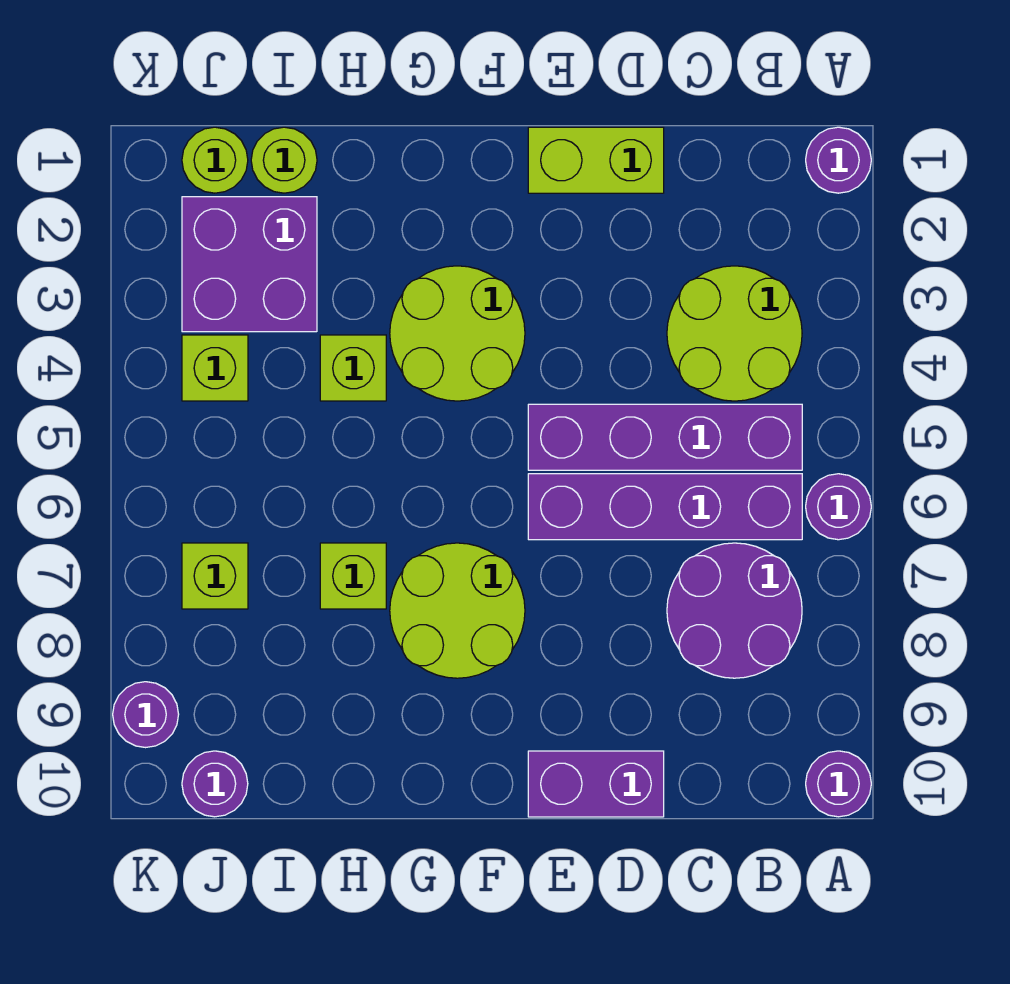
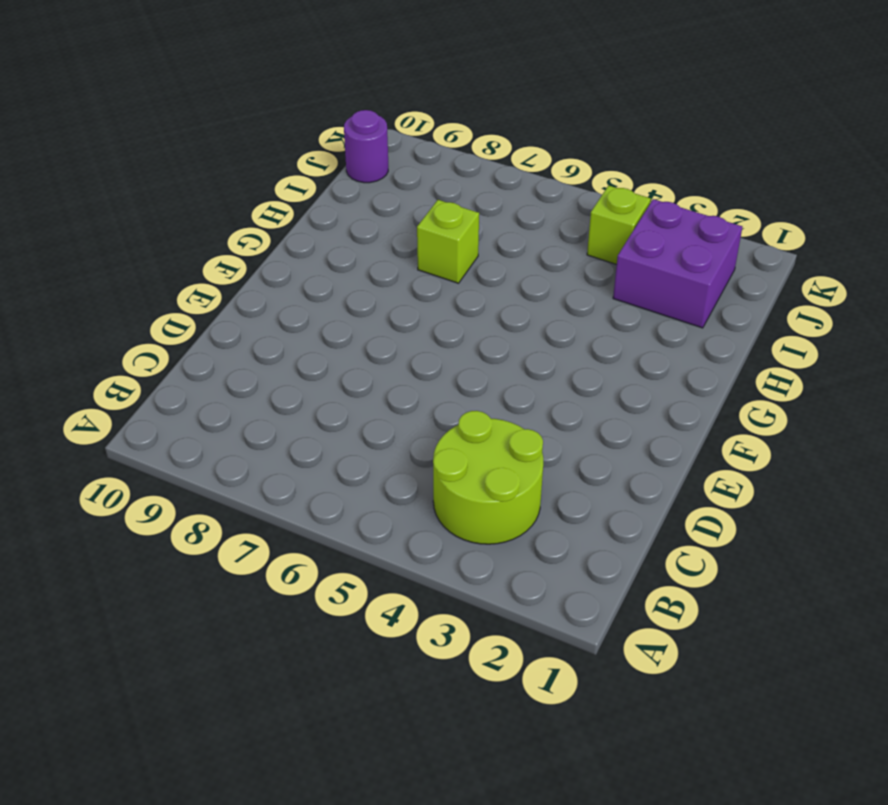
none -> purple round brick A1 level 1
none -> purple round brick A6 level 1
none -> purple round brick A10 level 1

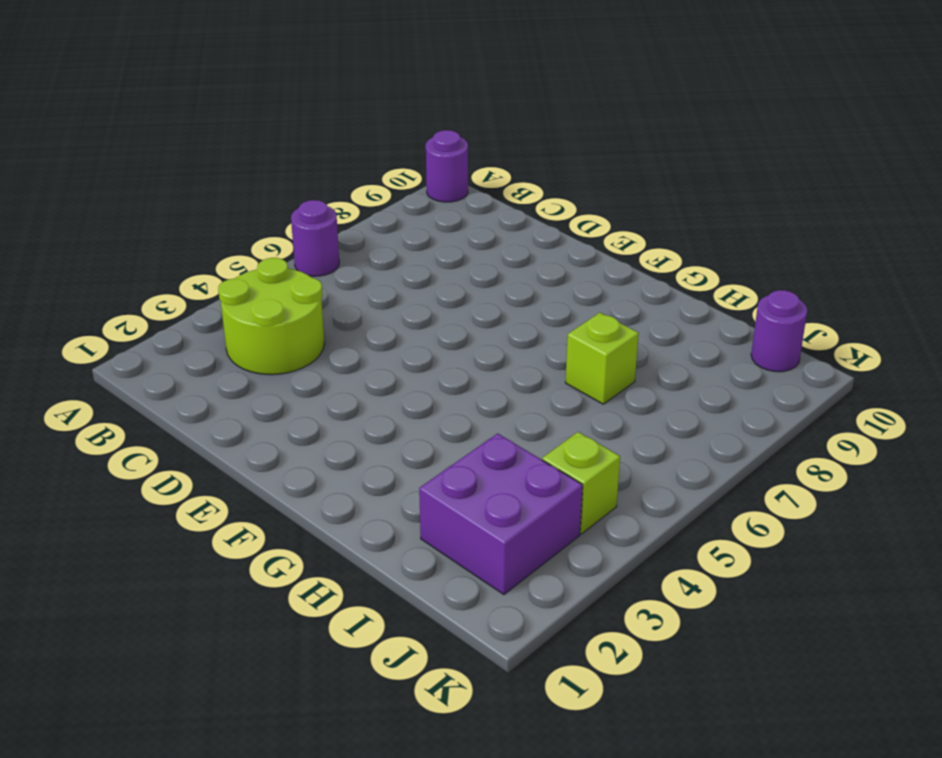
none -> purple round brick A1 level 1
none -> purple brick B5:E5 level 1
none -> purple brick B6:E6 level 1

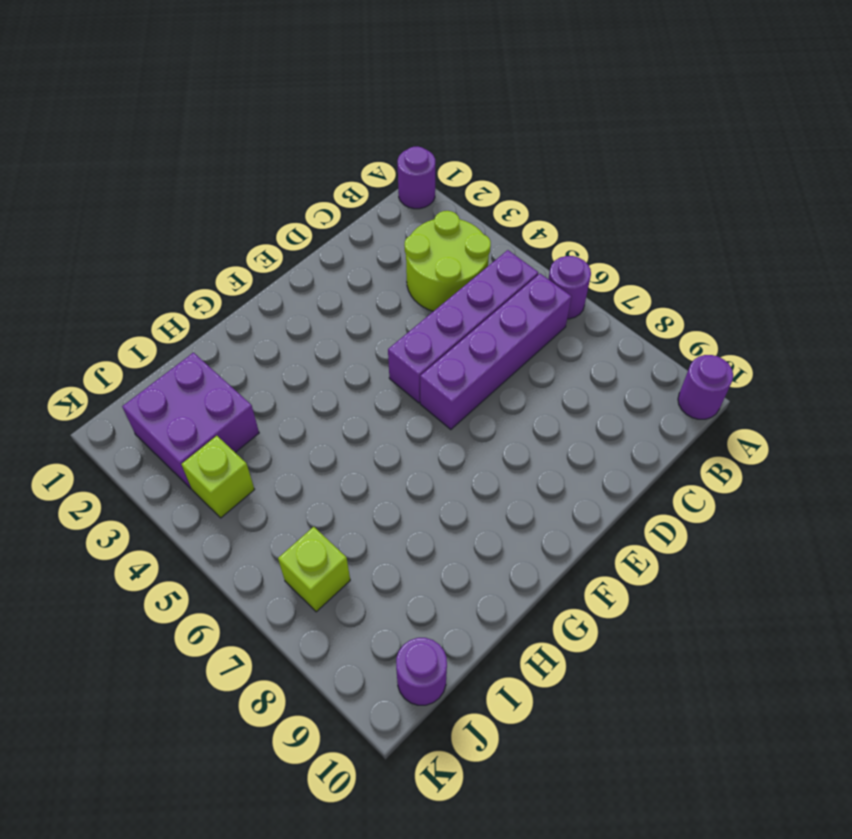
none -> purple round brick B7:C8 level 1
none -> lime brick D1:E1 level 1
none -> purple brick D10:E10 level 1

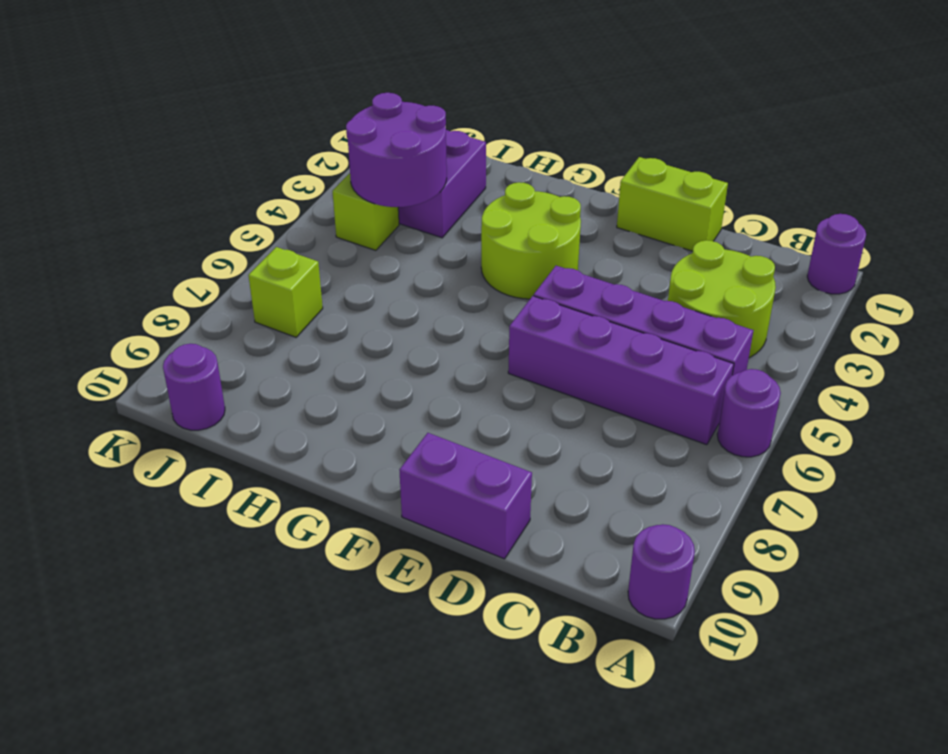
purple round brick I3:J4 level 2 -> purple round brick B7:C8 level 1
none -> lime round brick F7:G8 level 1
none -> lime brick H4 level 1
none -> lime brick H7 level 1

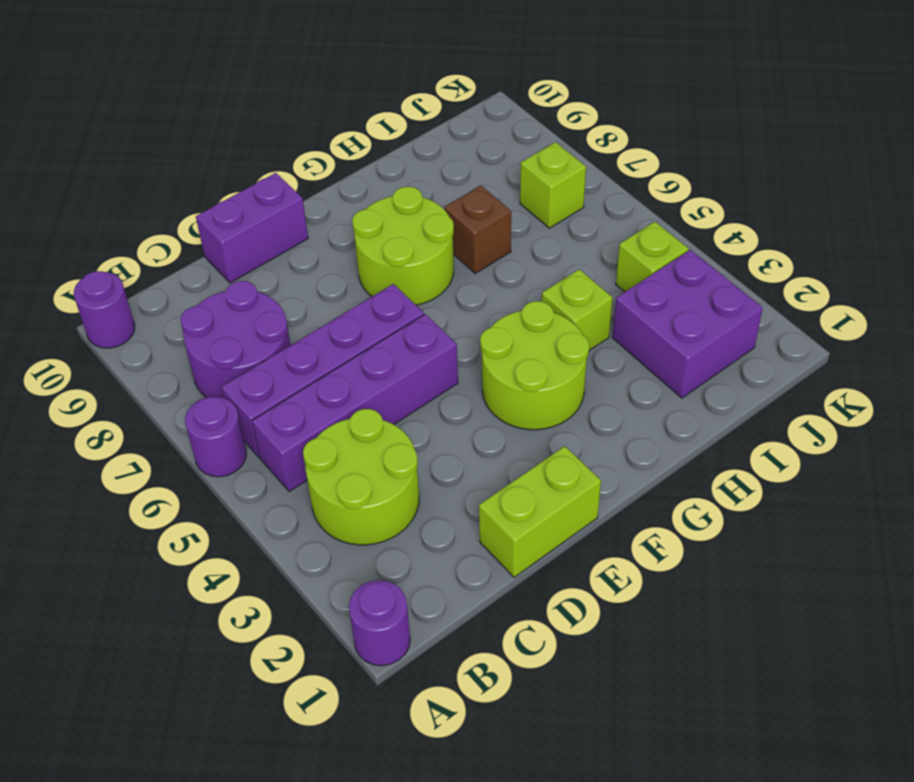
brown brick H7 level 1 -> lime brick H7 level 1
none -> lime round brick I1 level 1
none -> lime round brick J1 level 1
none -> purple round brick J10 level 1

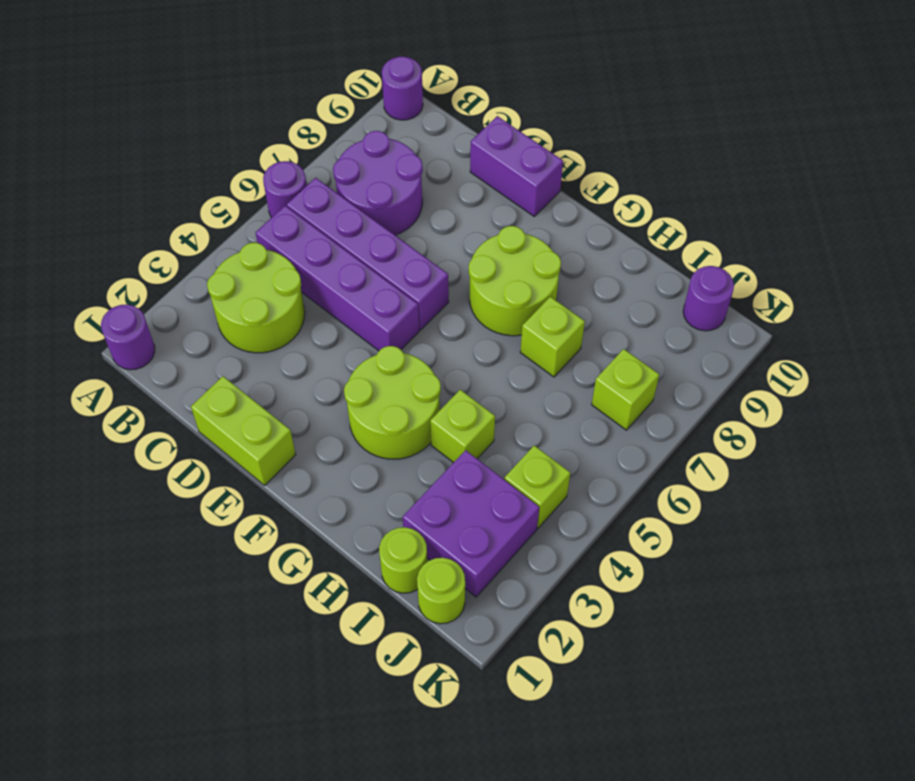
none -> purple round brick K9 level 1

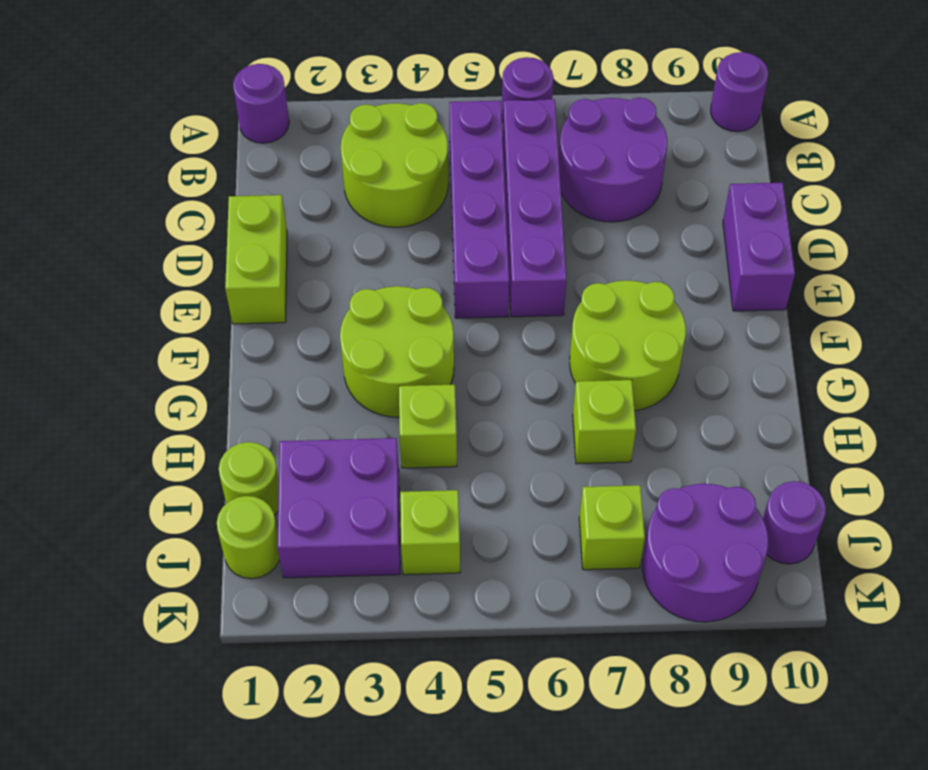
purple round brick J8:K9 level 1 -> purple round brick K9 level 1

